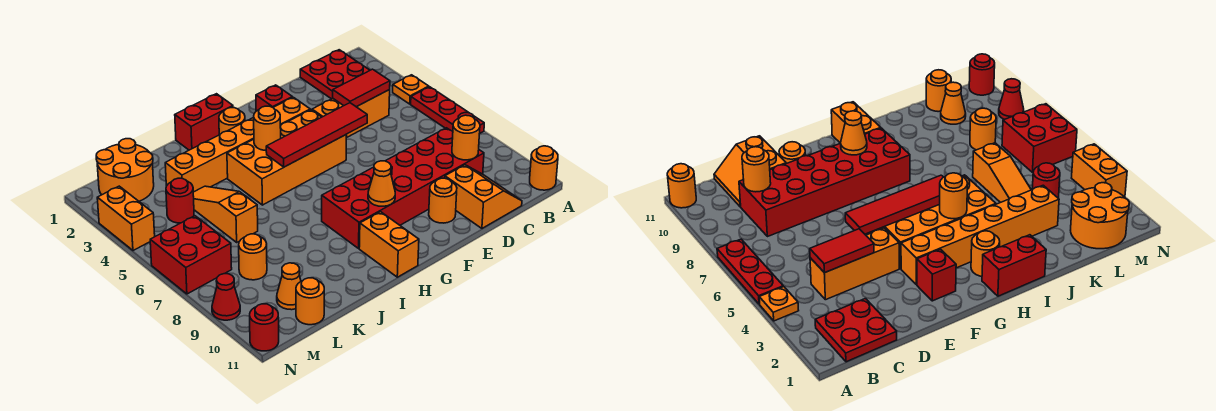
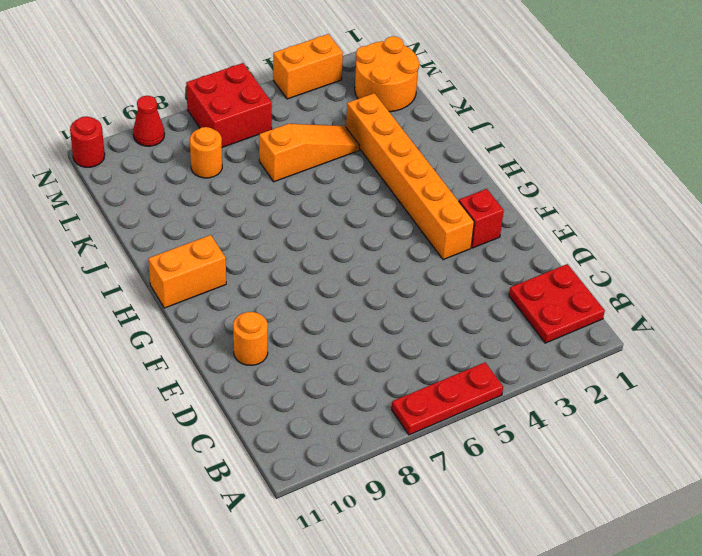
none -> orange plate A4 level 1
none -> orange round brick A11 level 1
none -> orange brick C4:E4 level 1

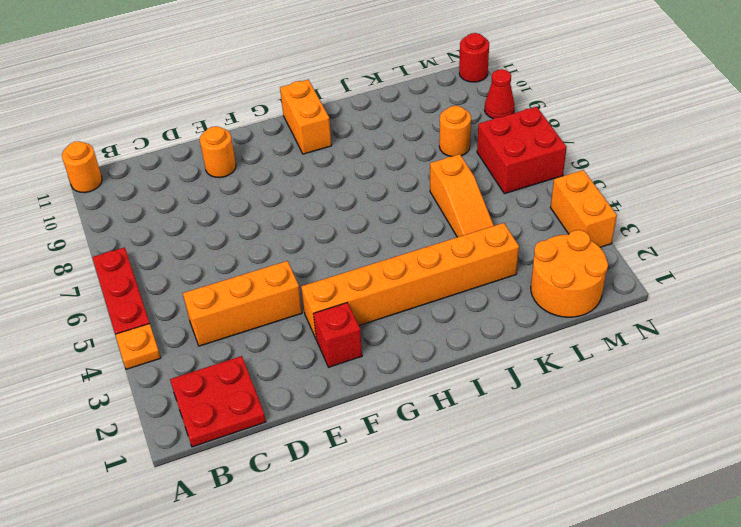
none -> red brick C8:H9 level 1
none -> orange slope C10:D11 level 1 top D
none -> orange brick F4:I5 level 1

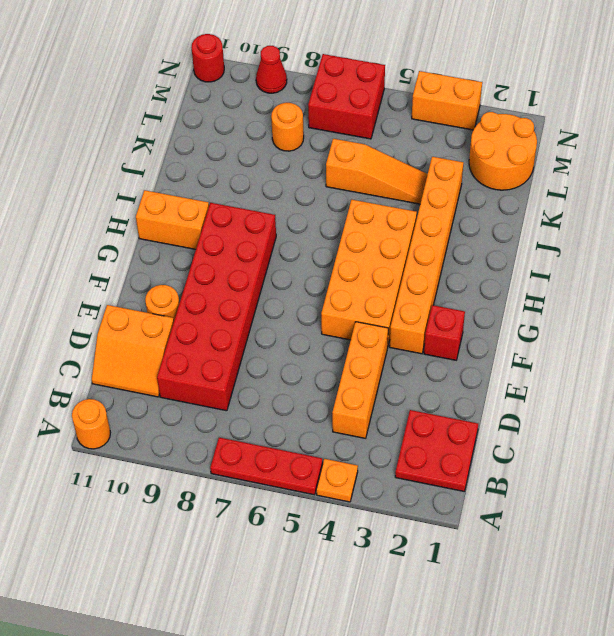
none -> red brick H1:I1 level 1
none -> orange round brick H2 level 1
none -> red round brick L4 level 1

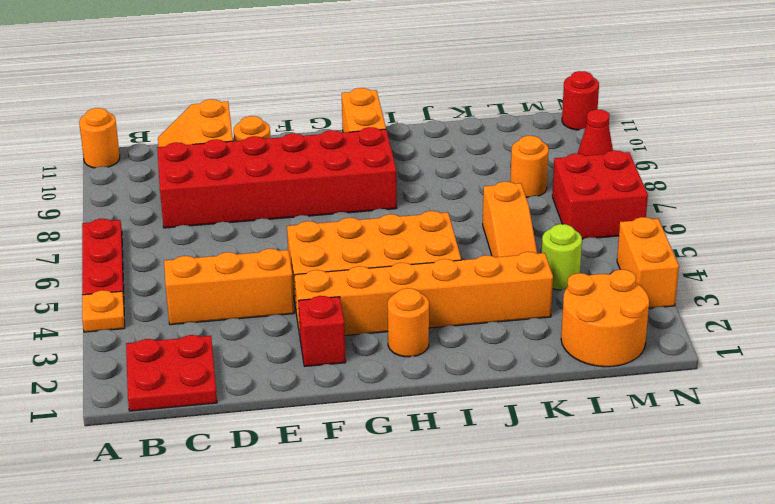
lime round brick L4 level 1 -> red round brick L4 level 1
none -> red brick H1:I1 level 1
none -> orange cone L10 level 1
none -> orange round brick L11 level 1

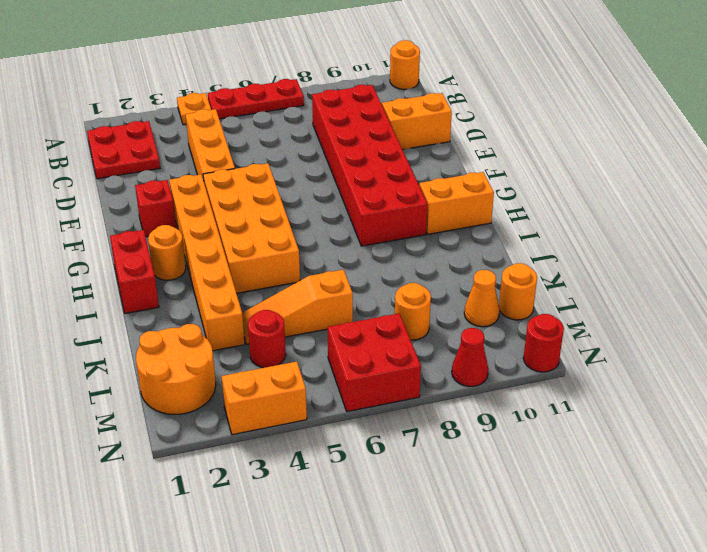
none -> orange round brick E10 level 1
none -> red tile C4:D4 level 2
none -> orange round brick C9 level 2

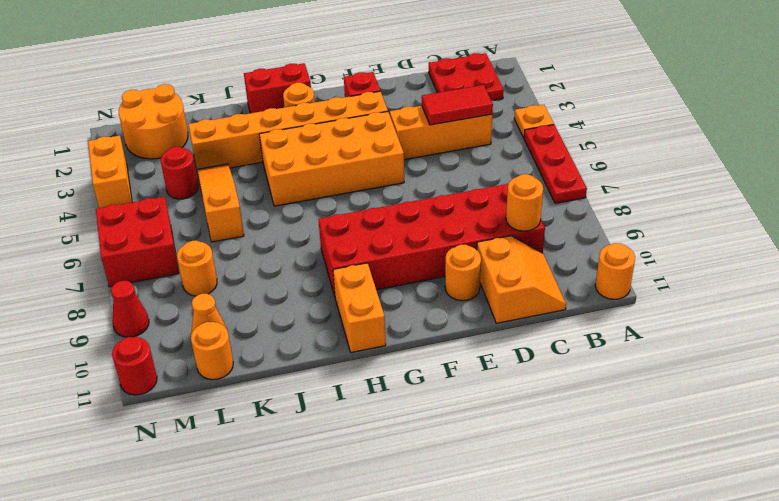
none -> red tile E5:H5 level 2
none -> orange cone G9 level 2
none -> orange round brick H4 level 2

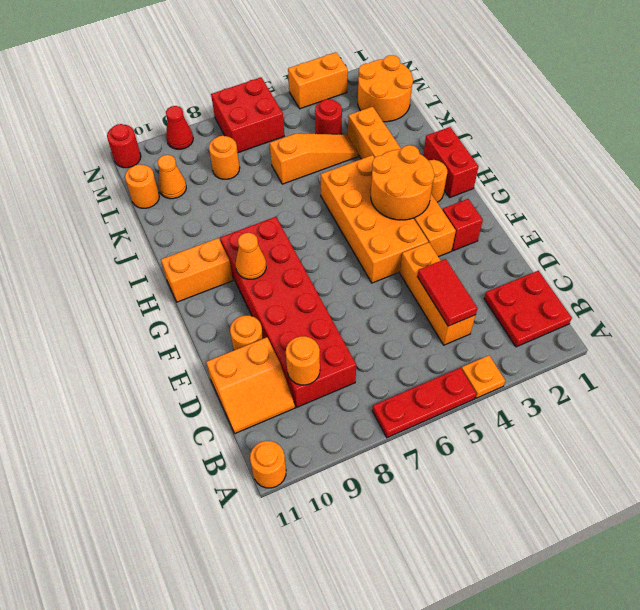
orange round brick G3:H4 level 2 -> orange round brick H4 level 2
none -> red tile E5:H5 level 2

